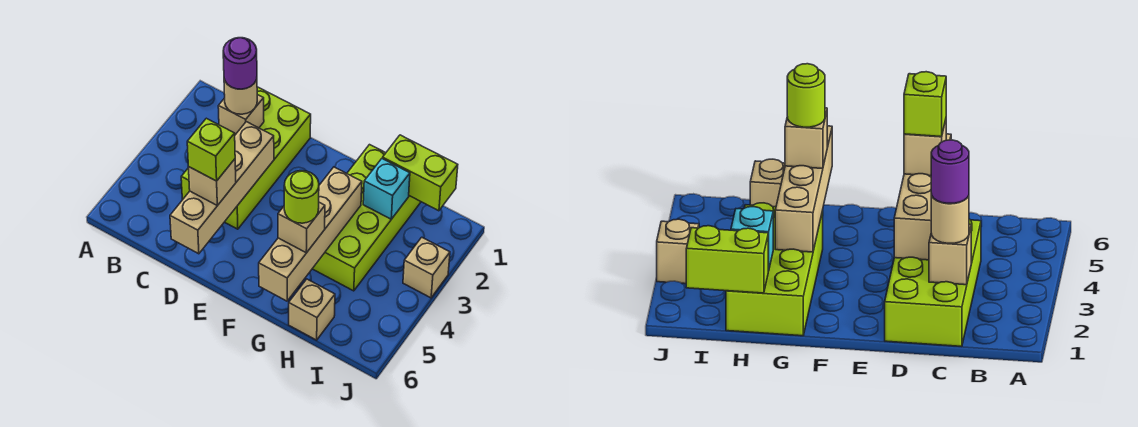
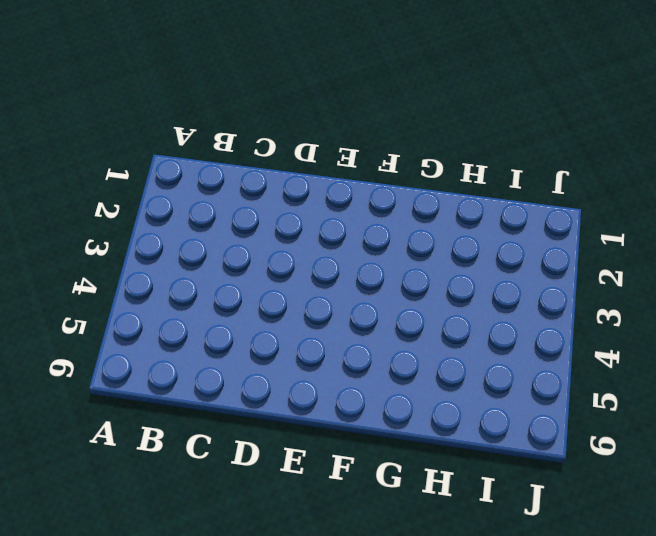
none -> lime brick C1:D4 level 1
none -> lime brick G1:H4 level 1
none -> tan brick H6 level 1

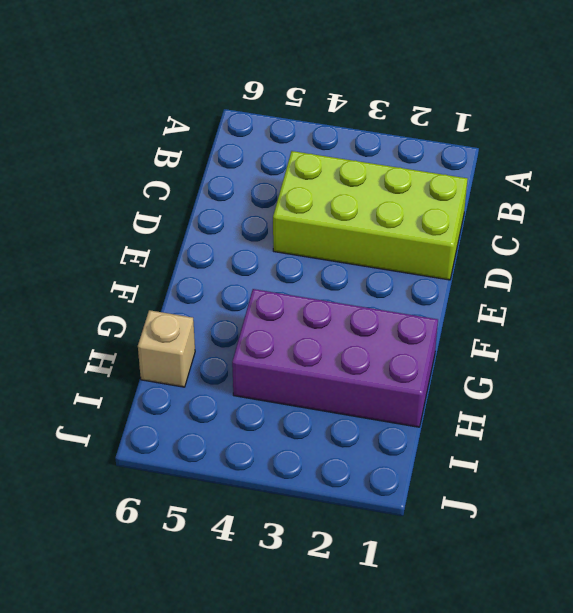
purple brick G1:H4 level 1 -> lime brick G1:H4 level 1
none -> tan brick J3 level 1
none -> tan brick C2 level 2
none -> tan brick D3:D6 level 2

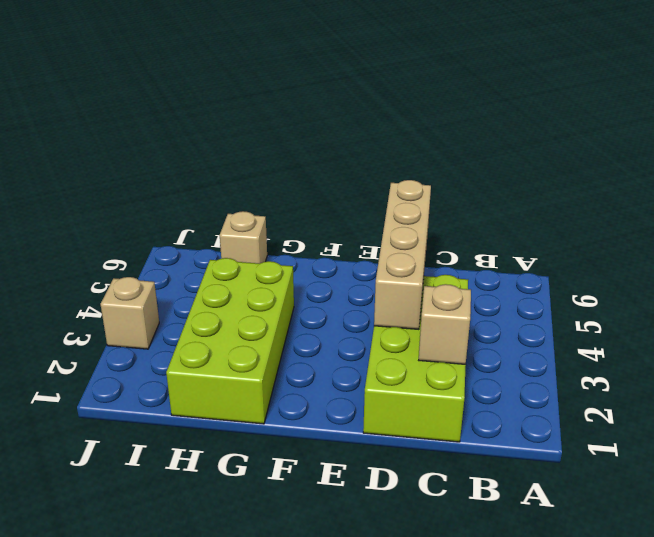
none -> tan brick G3:G6 level 2
none -> lime brick H1:I1 level 2
none -> cyan brick H2 level 2

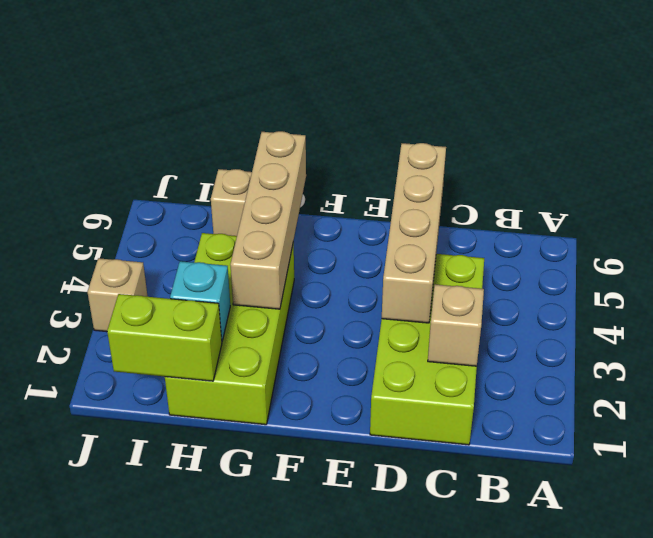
none -> tan round brick C2 level 3
none -> tan brick D5 level 3
none -> tan brick G5 level 3

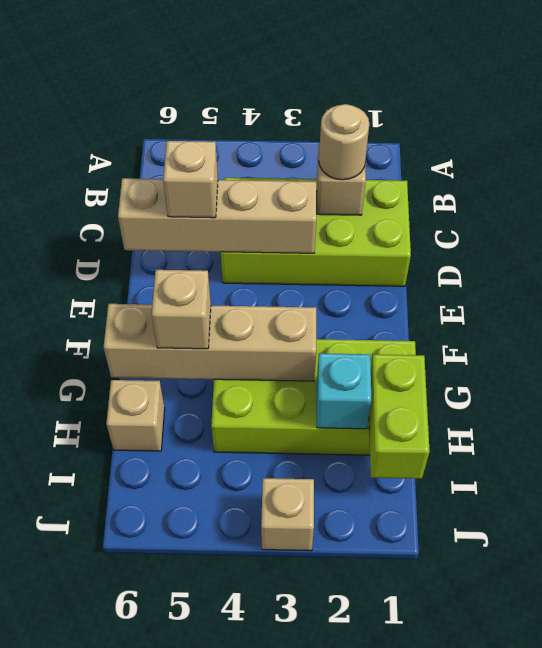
none -> purple round brick C2 level 4
none -> lime brick D5 level 4
none -> lime round brick G5 level 4

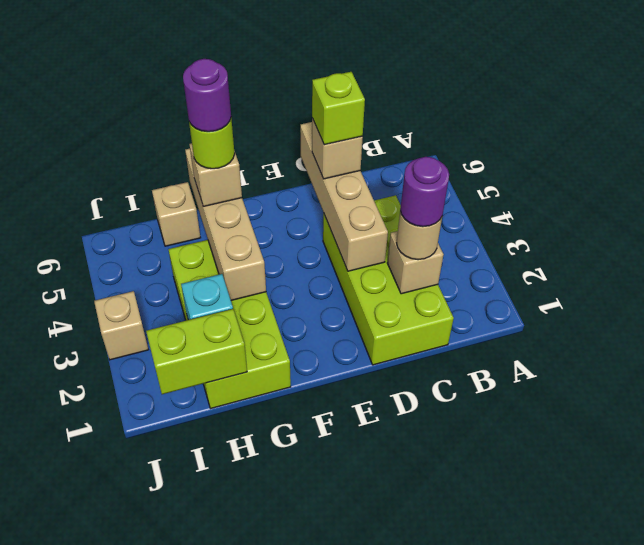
purple round brick G5 level 5 -> none

